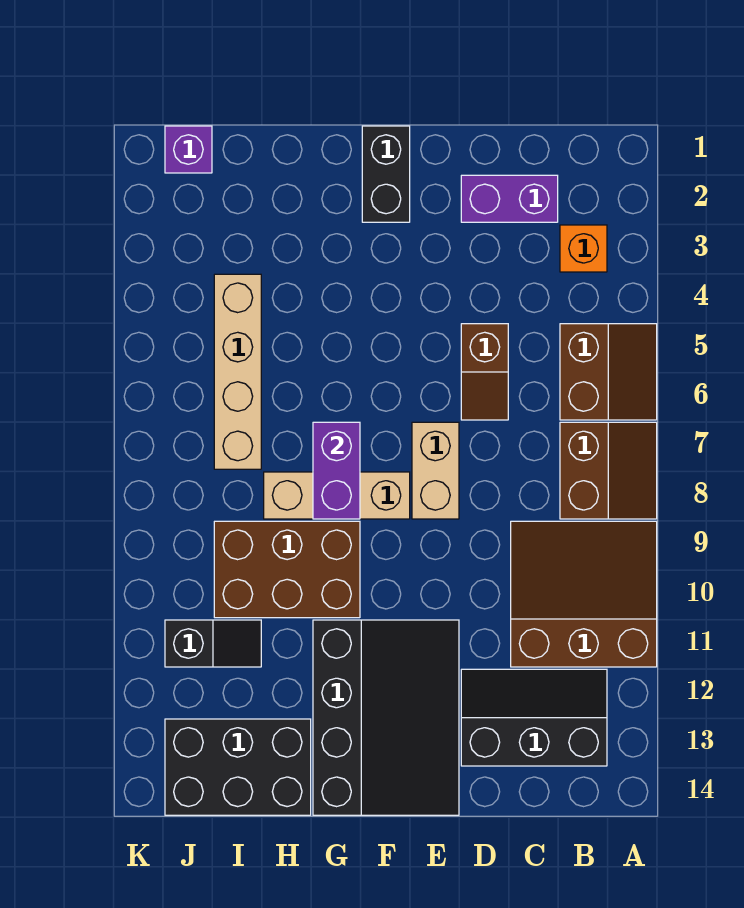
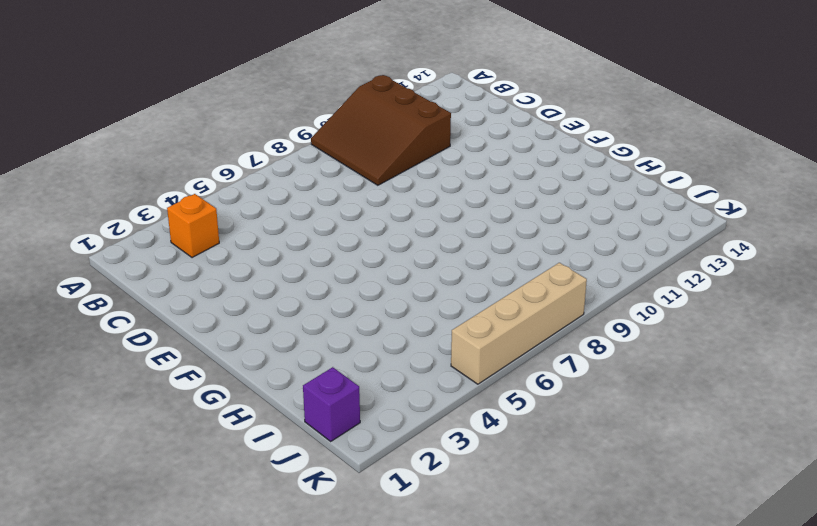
tan brick K5:K8 level 1 -> tan brick I4:I7 level 1
none -> brown slope A5:B6 level 1 top B
none -> brown slope A7:B8 level 1 top B
none -> black slope B12:D13 level 1 top 13

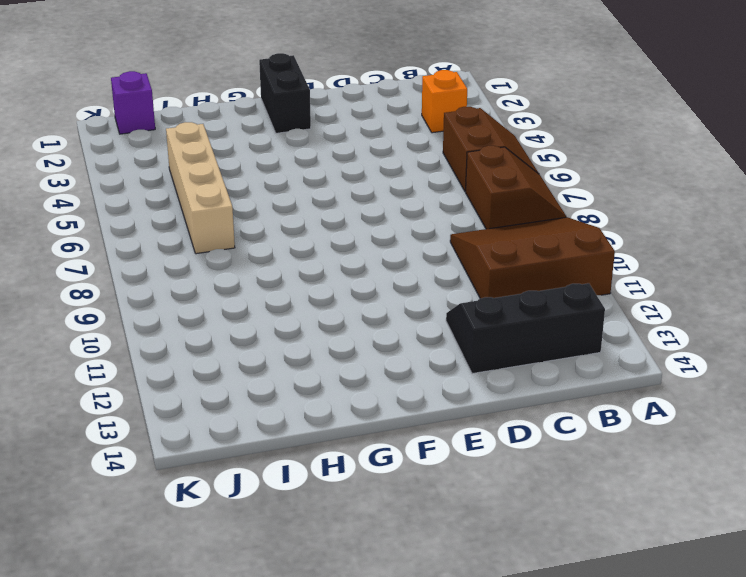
none -> purple brick C2:D2 level 1
none -> brown slope D5:D6 level 1 top 5
none -> tan brick E7:E8 level 1

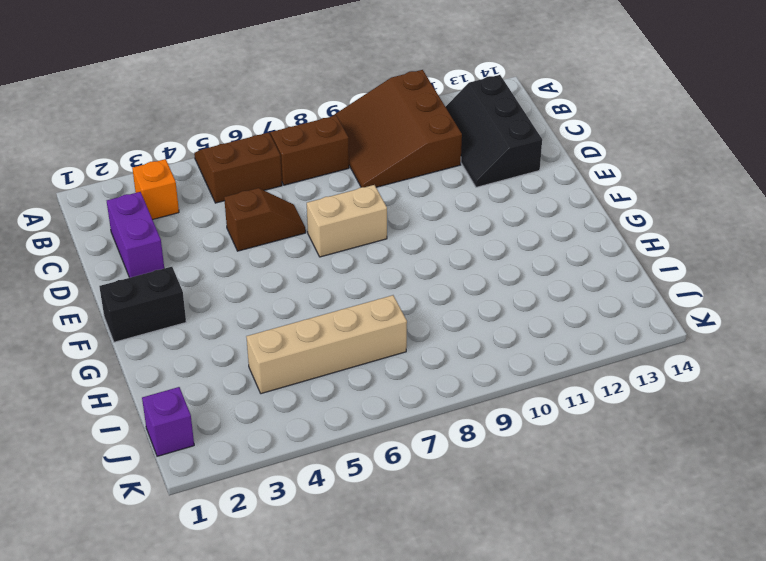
none -> black slope E11:G14 level 1 top G
none -> tan brick F8:H8 level 1
none -> brown brick G9:I10 level 1

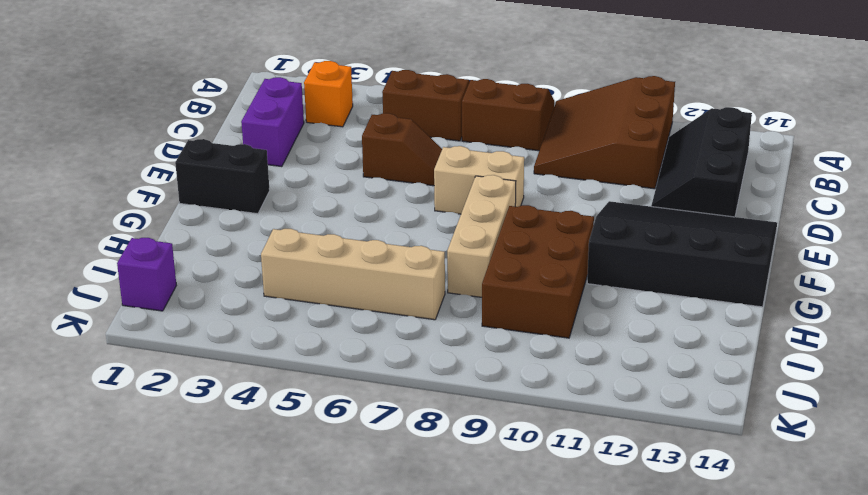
none -> black brick H13:J14 level 1
none -> black slope I11:J11 level 1 top J
none -> purple brick G7:G8 level 2

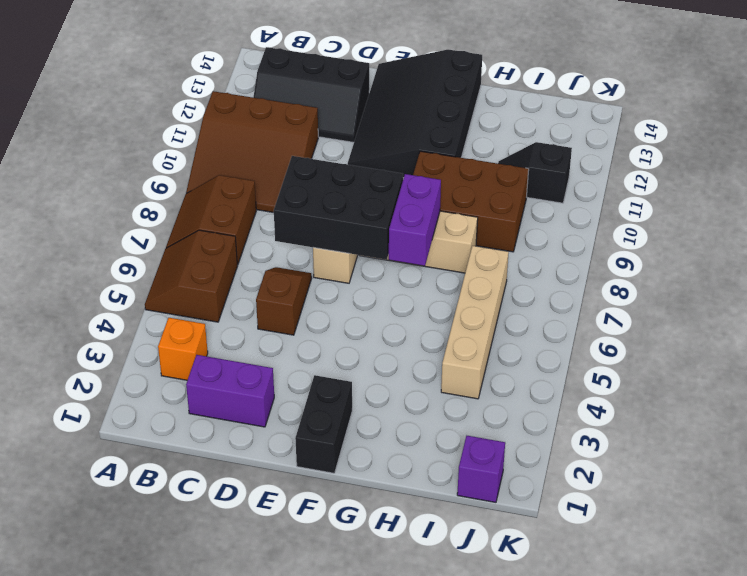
black brick D7:F8 level 2 -> black brick H13:J14 level 1

